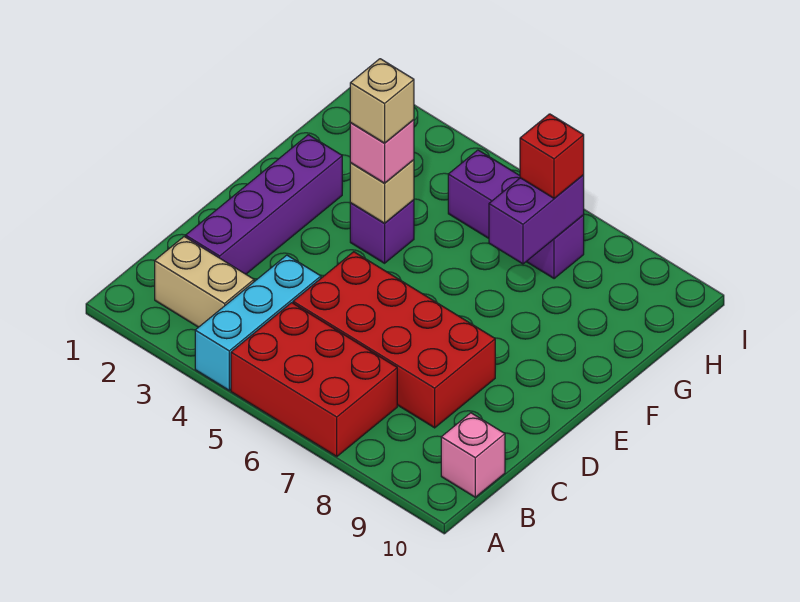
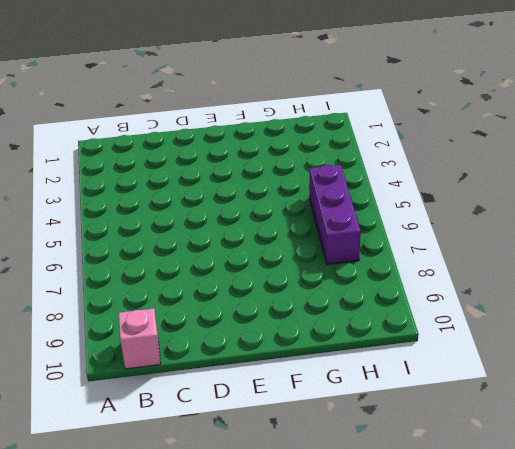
none -> cyan brick A4:C4 level 1
none -> red brick A5:B7 level 1
none -> tan brick B2:B3 level 1

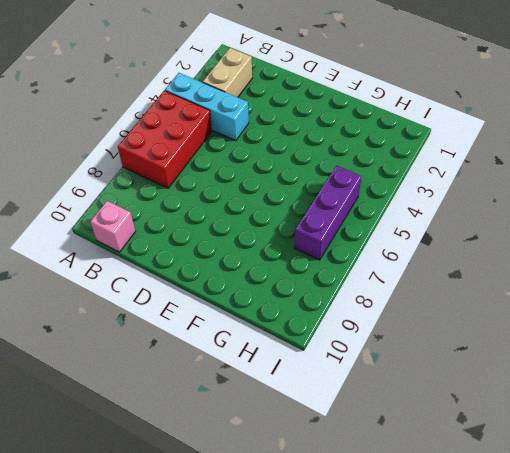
none -> purple brick C2:F2 level 1
none -> red brick C5:D8 level 1
none -> purple brick F4 level 1

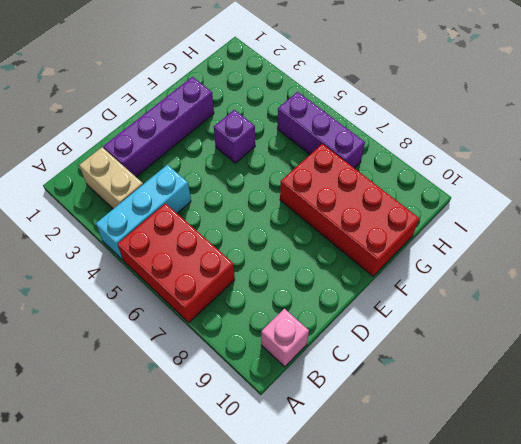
red brick F7:G10 level 1 -> red brick C5:D8 level 1
none -> tan brick F4 level 2
none -> purple brick G7:H7 level 2
none -> pink brick F4 level 3

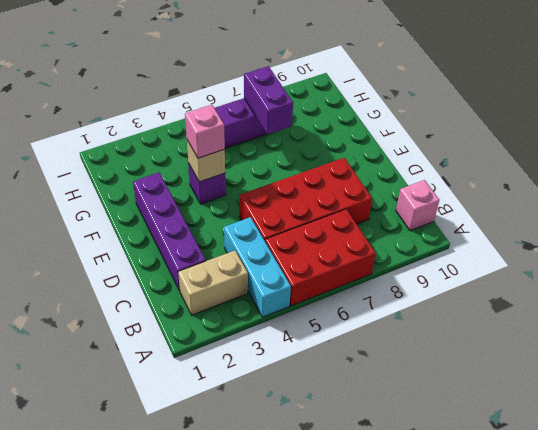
none -> red brick H7 level 3
none -> tan brick F4 level 4

